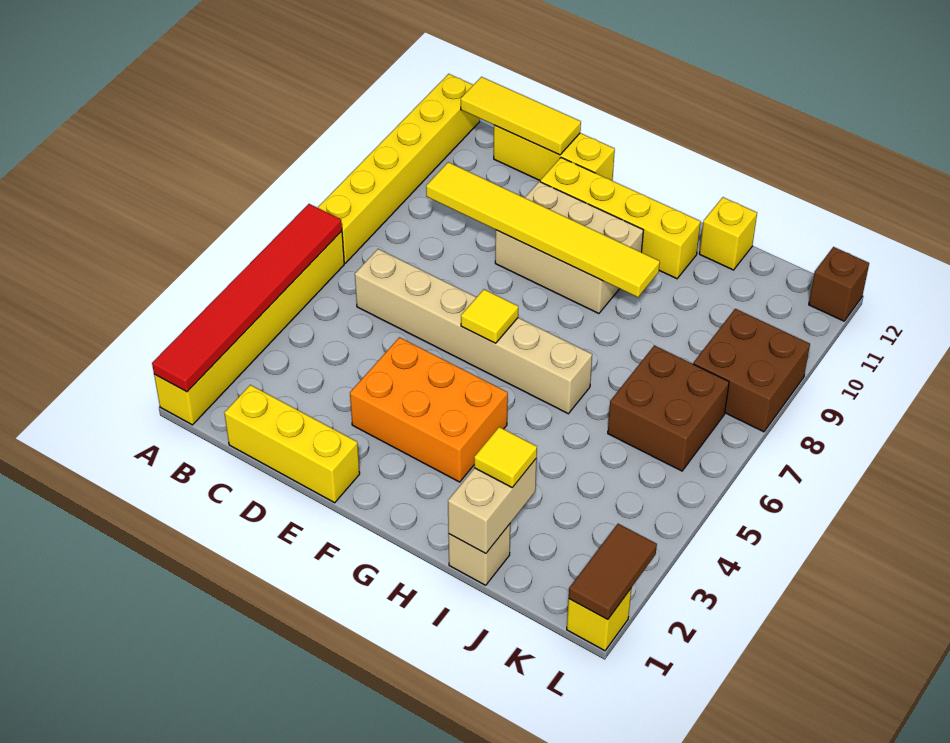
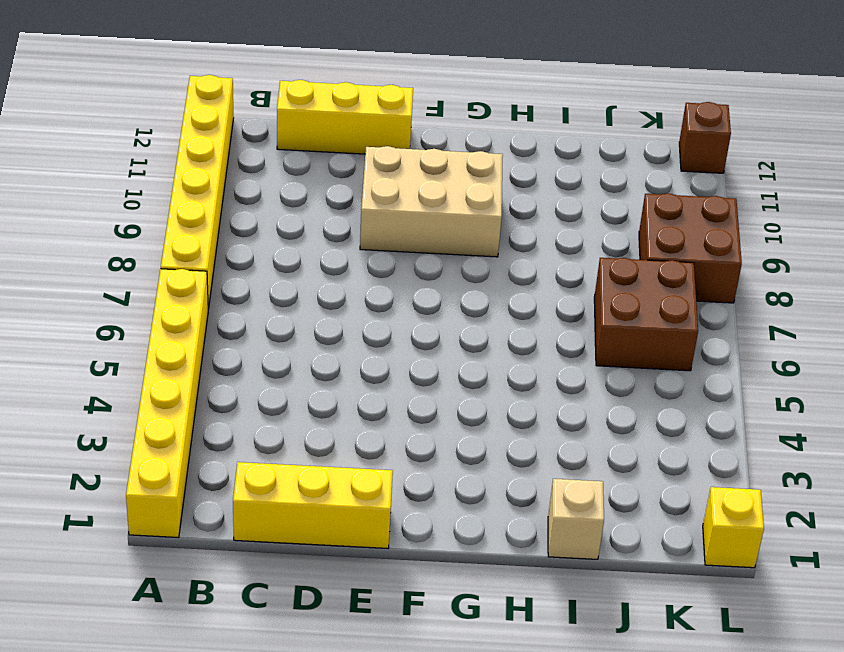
none -> tan brick C6:H6 level 1
none -> orange brick E3:G4 level 1
none -> yellow brick E11:H11 level 1

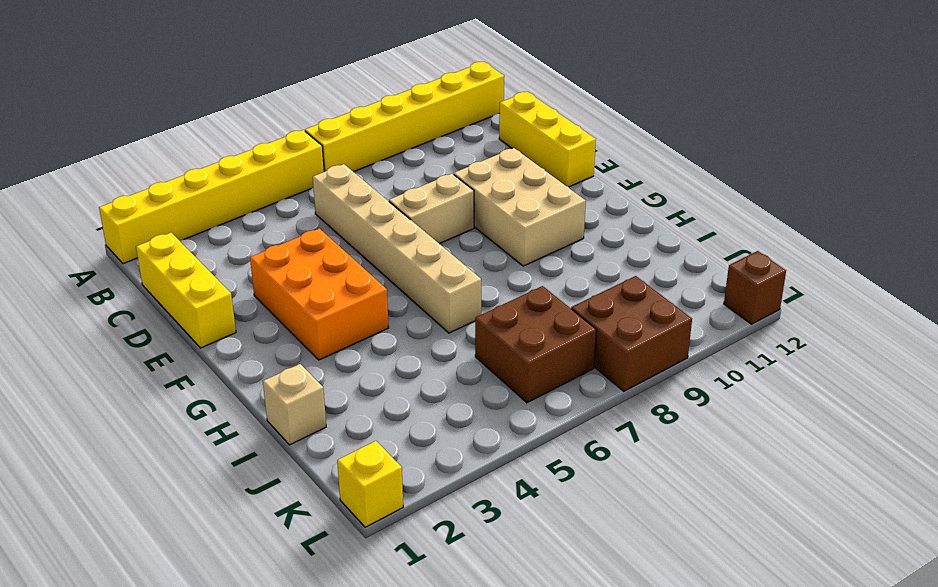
tan brick E7:E8 level 1 -> tan brick I1:I2 level 2
none -> yellow brick E11:H11 level 1
none -> yellow brick I12 level 1
none -> red tile A1:A6 level 2

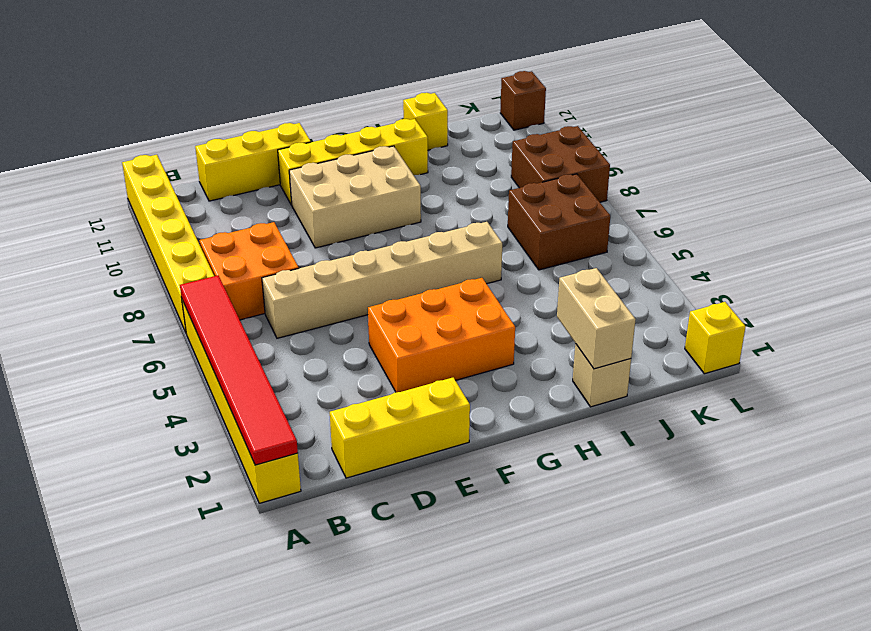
orange brick B7:C8 level 1 -> none
none -> yellow tile B12:D12 level 2
none -> yellow tile C9:H9 level 2
none -> yellow tile F6 level 2

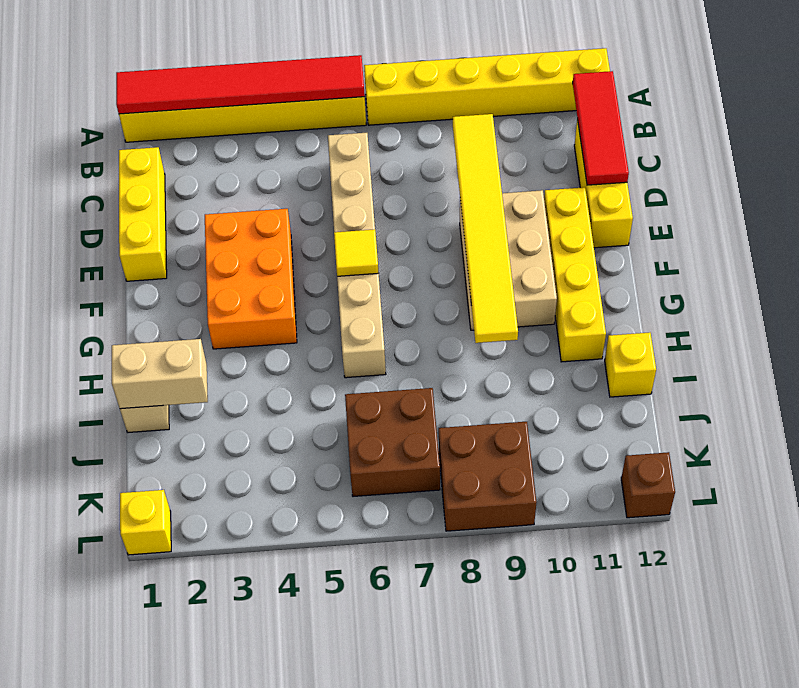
red tile B12:D12 level 2 -> yellow tile B12:D12 level 2
none -> brown tile L1:L2 level 2
none -> yellow tile I2 level 3

